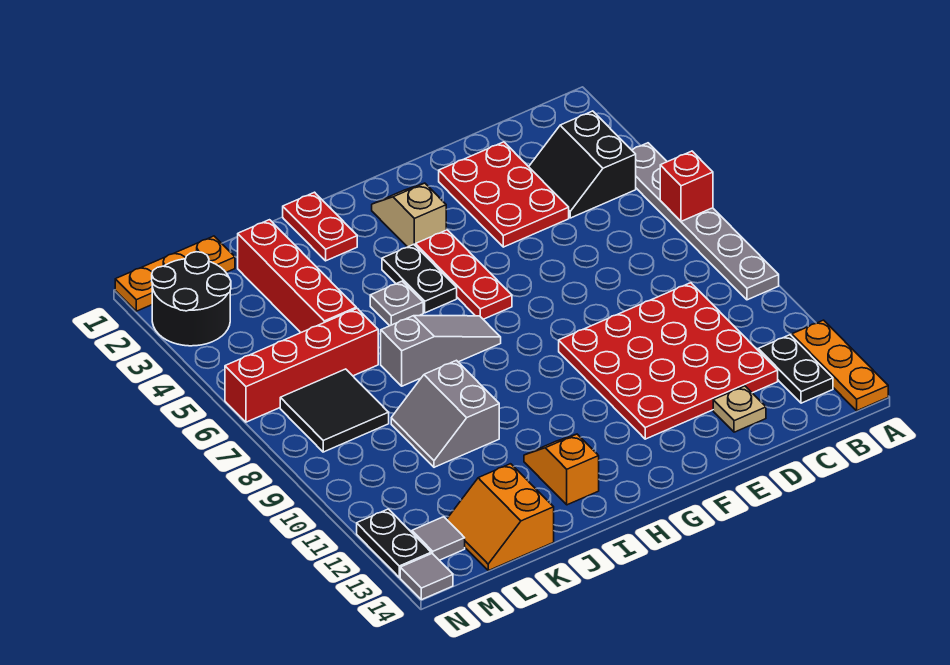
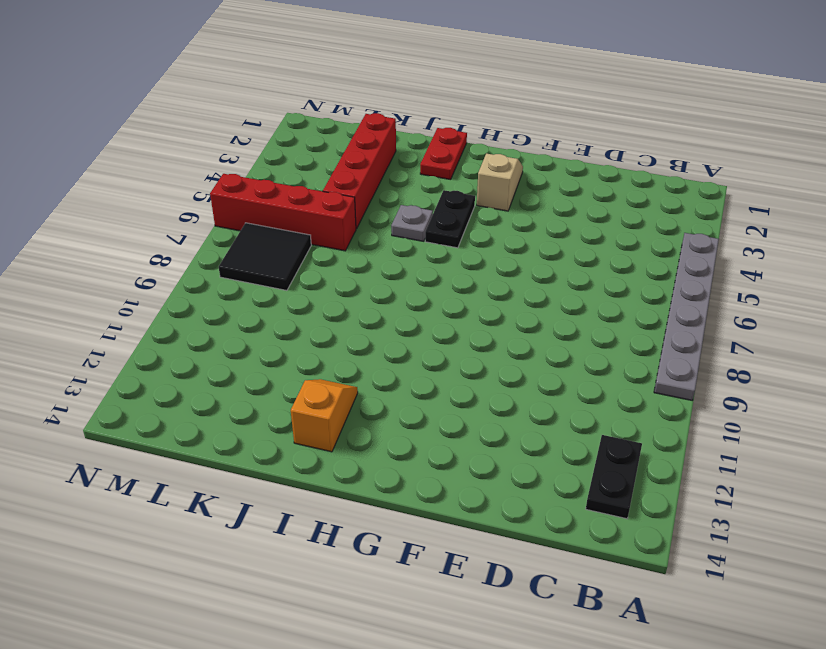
none -> orange plate A12:A14 level 1
none -> black slope B3:C4 level 1 top B
none -> red plate C9:F12 level 1

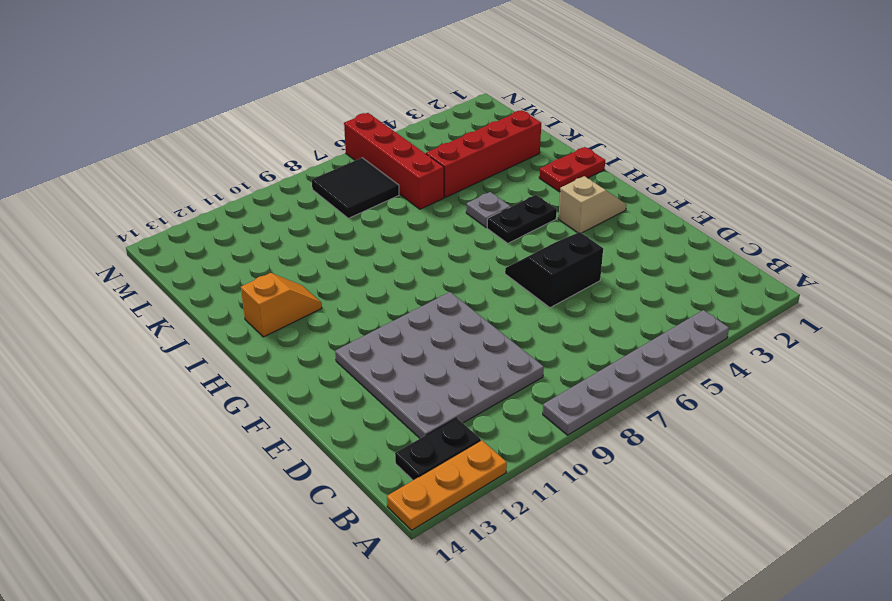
grey plate C9:F12 level 1 -> red plate C9:F12 level 1
black slope E5:F6 level 1 top E -> black slope B3:C4 level 1 top B
none -> red plate D2:E4 level 1
none -> tan plate D13 level 1
none -> red plate G4:G6 level 1

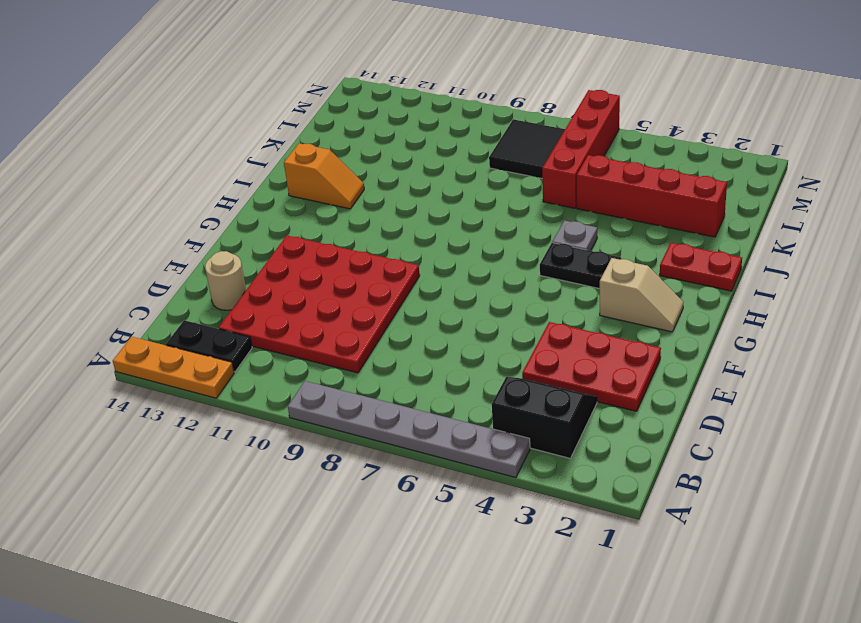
tan round brick D13 level 1 -> tan plate D13 level 1
none -> red plate G4:G6 level 1
none -> grey slope H7:J7 level 1 top J
none -> grey slope J9:K10 level 1 top J

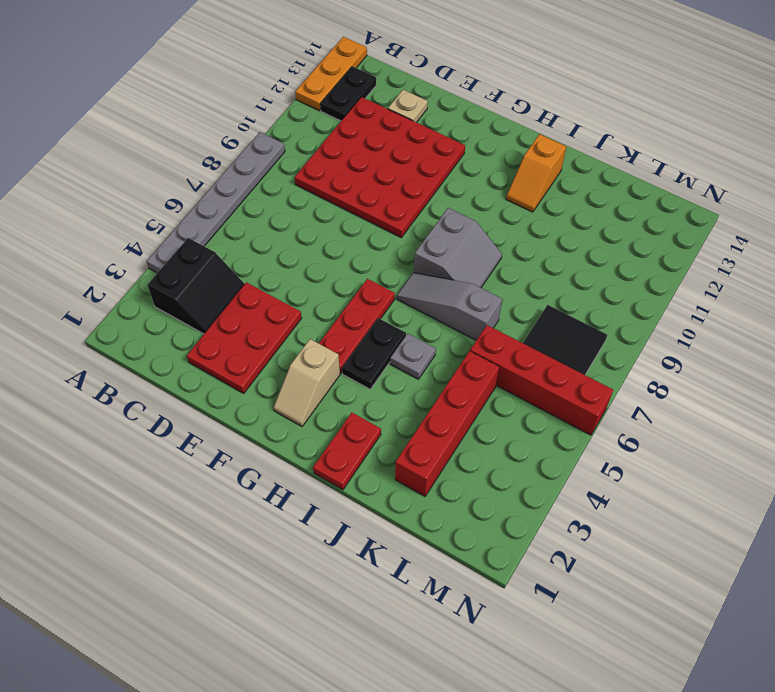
grey slope H8:I9 level 1 top H -> grey slope J9:K10 level 1 top J
none -> orange slope K13:L14 level 1 top K
none -> orange plate L1:N1 level 1
none -> black round brick M2:N3 level 1

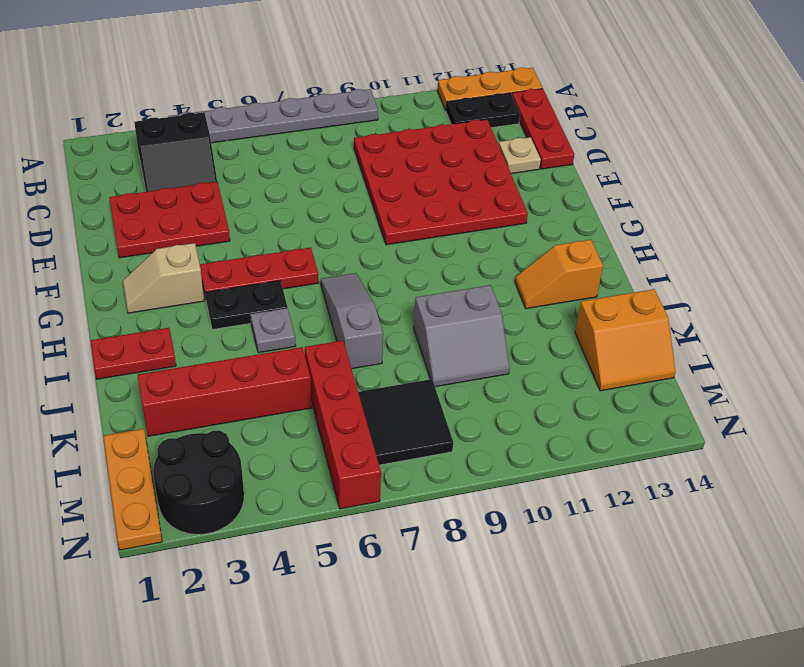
red plate B14:D14 level 1 -> none
none -> grey tile M13 level 1
none -> black plate N12:N13 level 1
none -> grey tile N14 level 1

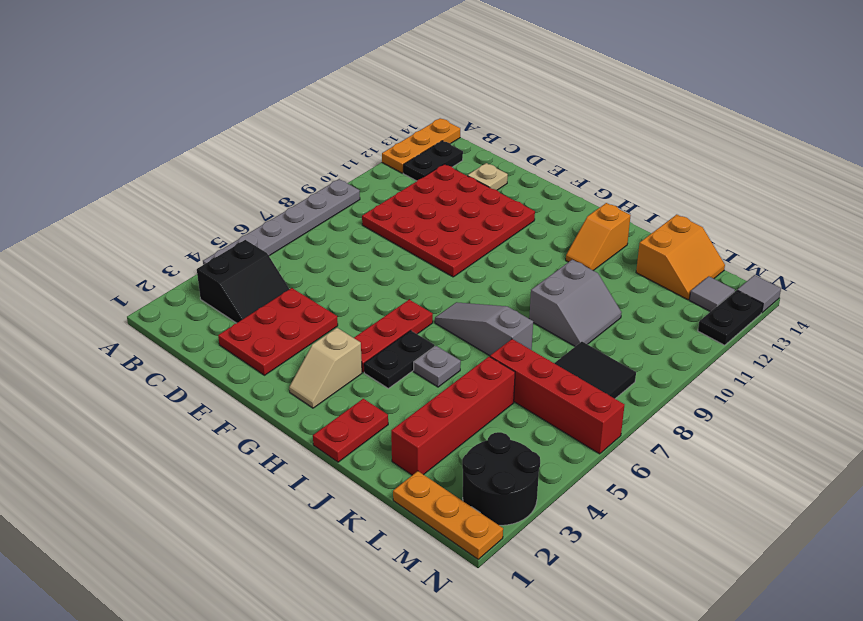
none -> red brick A6 level 2

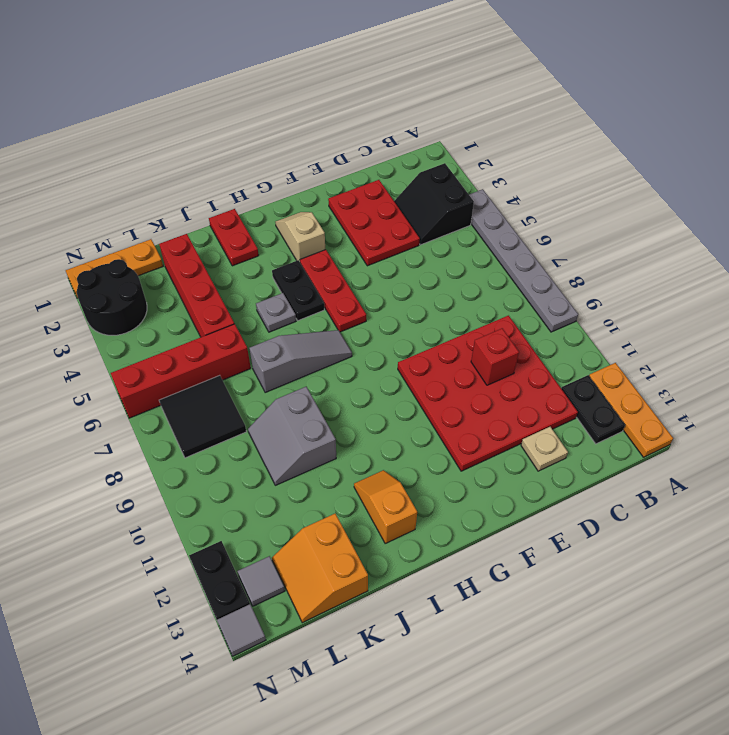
red brick D10 level 2 -> red brick A6 level 2

